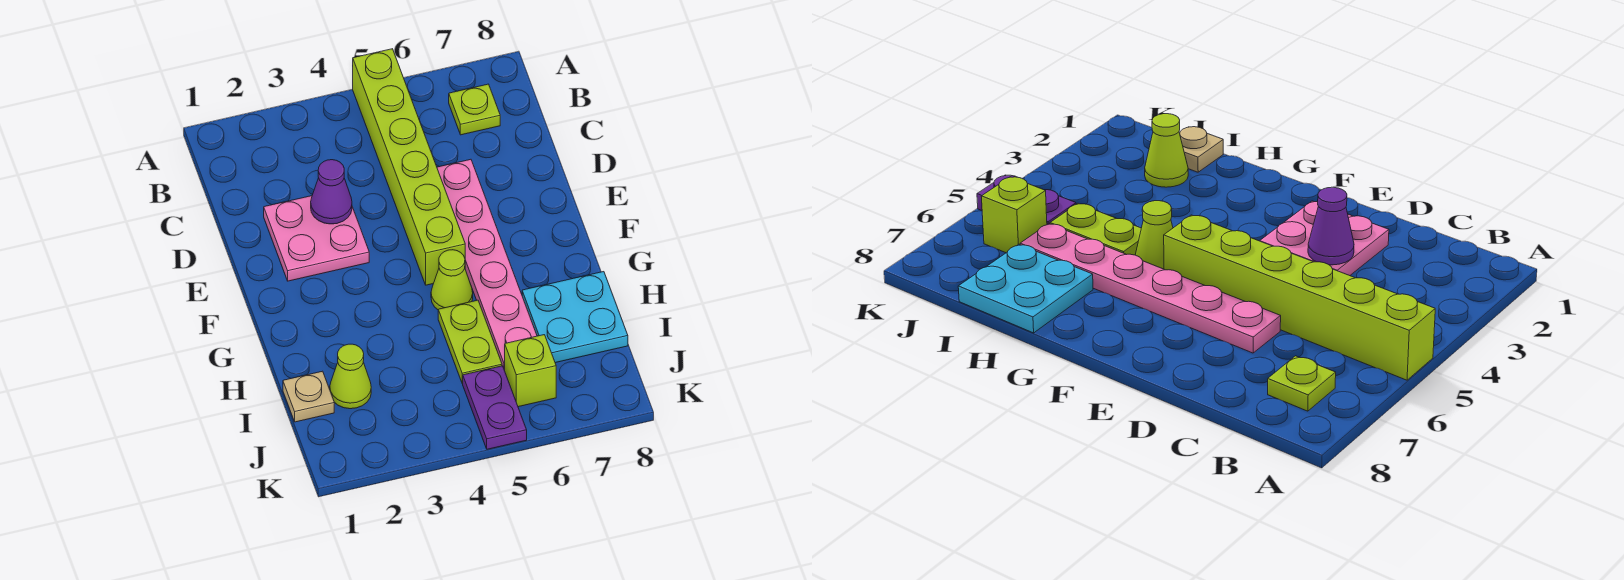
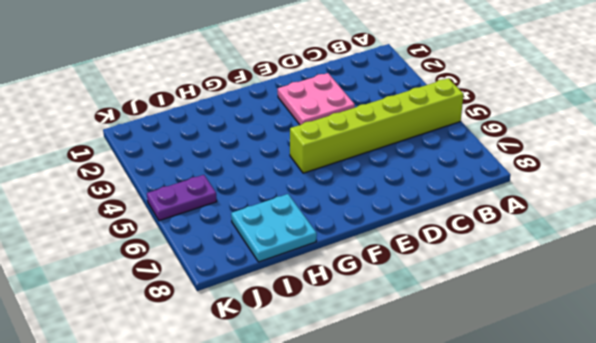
none -> lime plate B7 level 1
none -> pink plate D6:I6 level 1
none -> lime cone G5 level 1

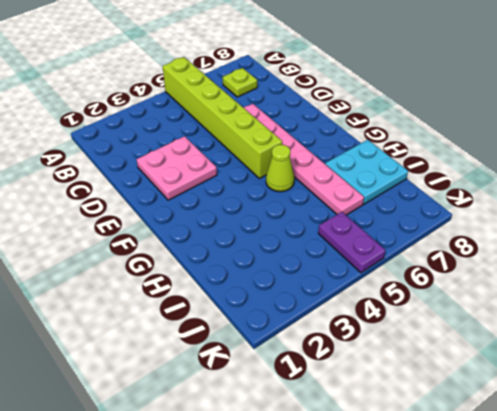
none -> lime plate H5:I5 level 1
none -> tan plate I1 level 1
none -> lime cone I2 level 1

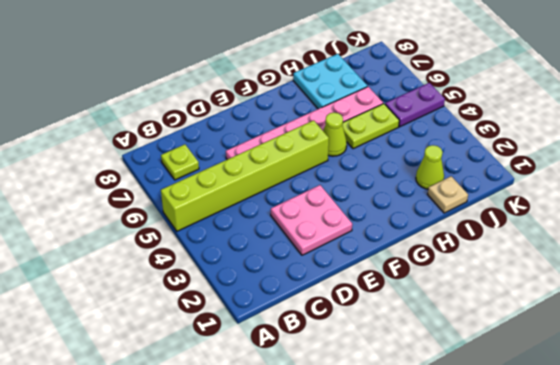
none -> lime brick J6 level 1
none -> purple cone D3 level 2

